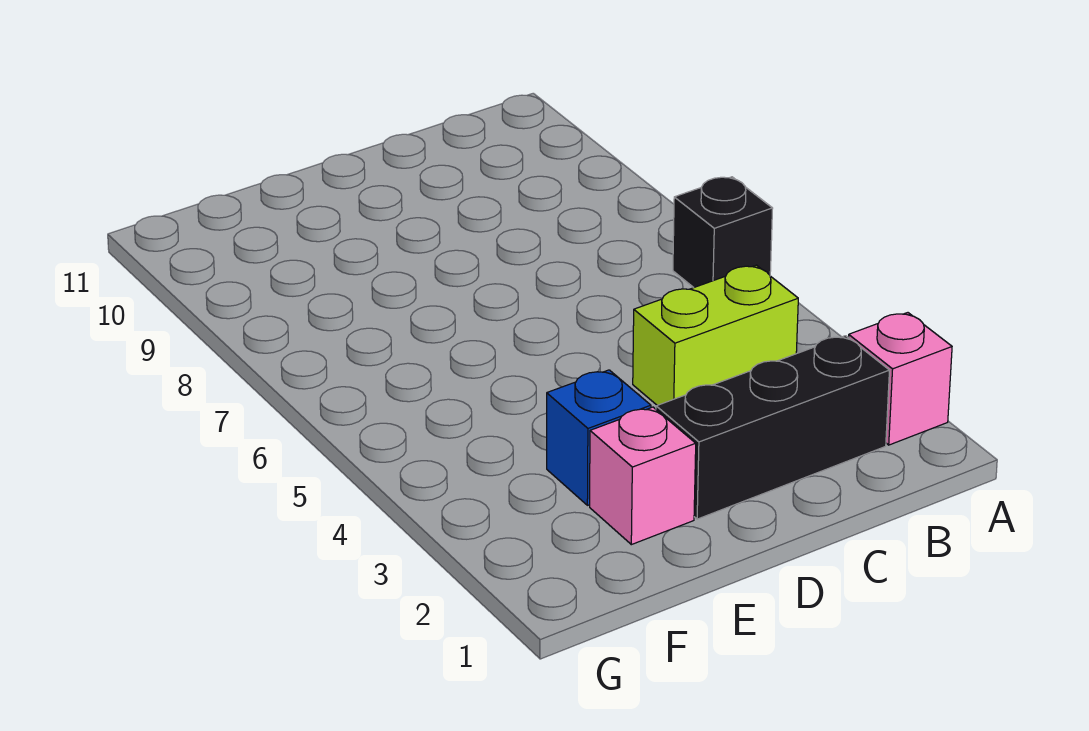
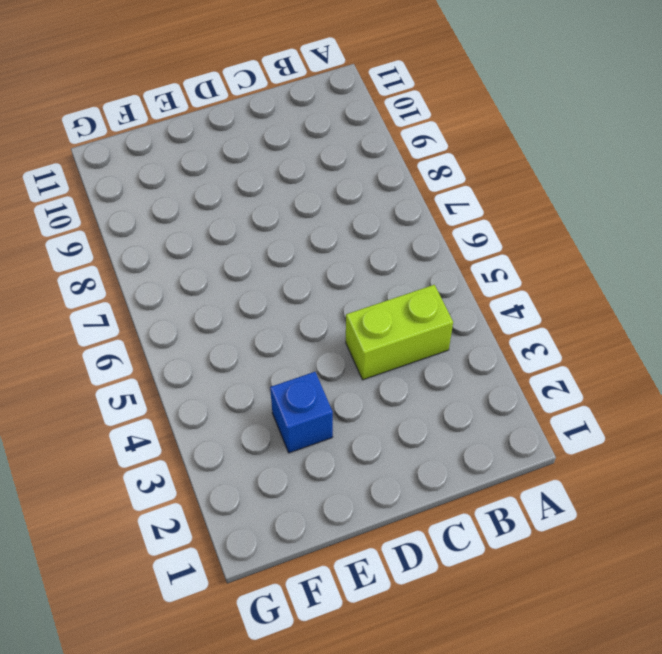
none -> pink brick A2 level 1
none -> black brick A6 level 1

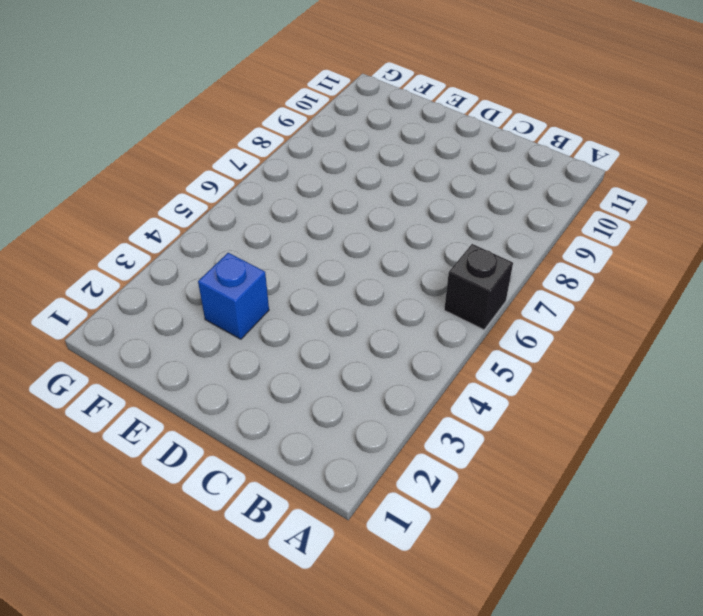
none -> pink brick A2 level 1
none -> black brick B2:D2 level 1

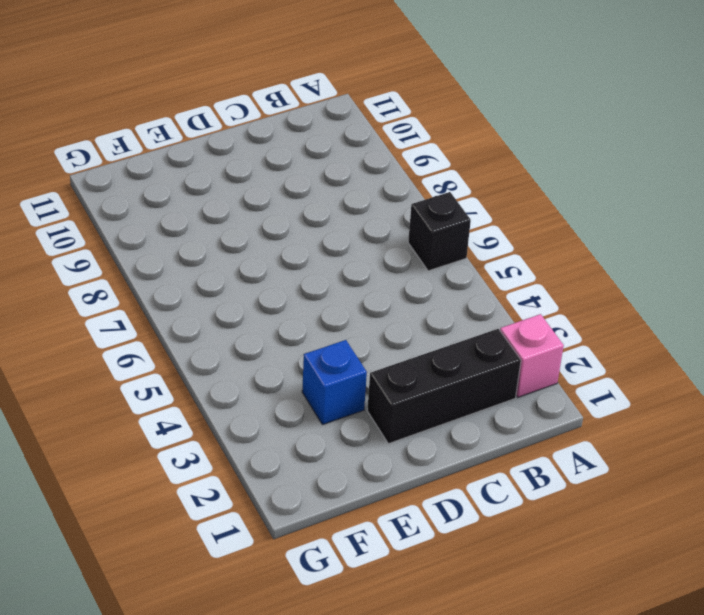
none -> lime brick B4:C4 level 1
none -> pink brick E2 level 1

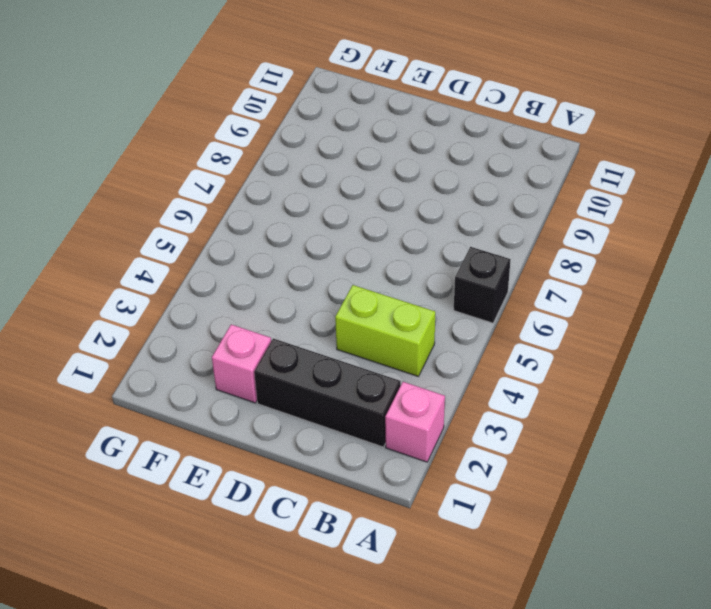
none -> blue brick E3 level 1

